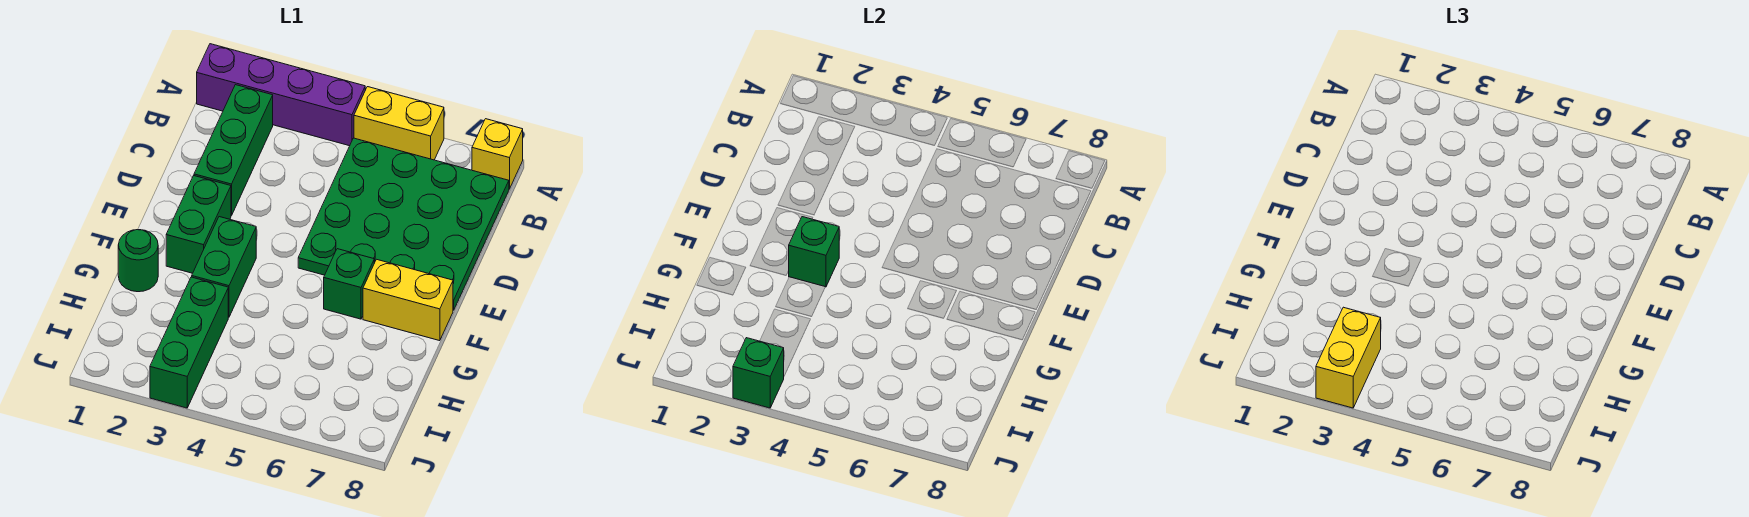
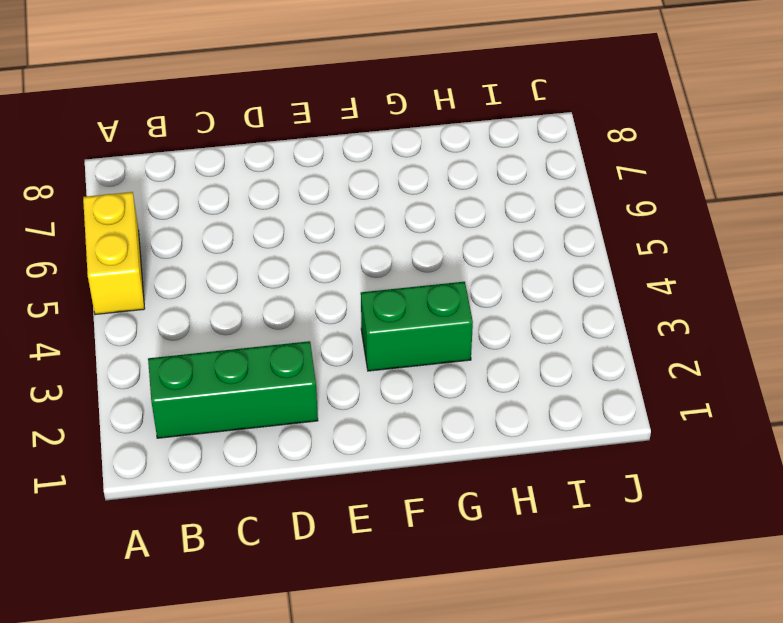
none -> purple brick A1:A4 level 1
none -> yellow brick A8 level 1
none -> green plate B5:E8 level 1

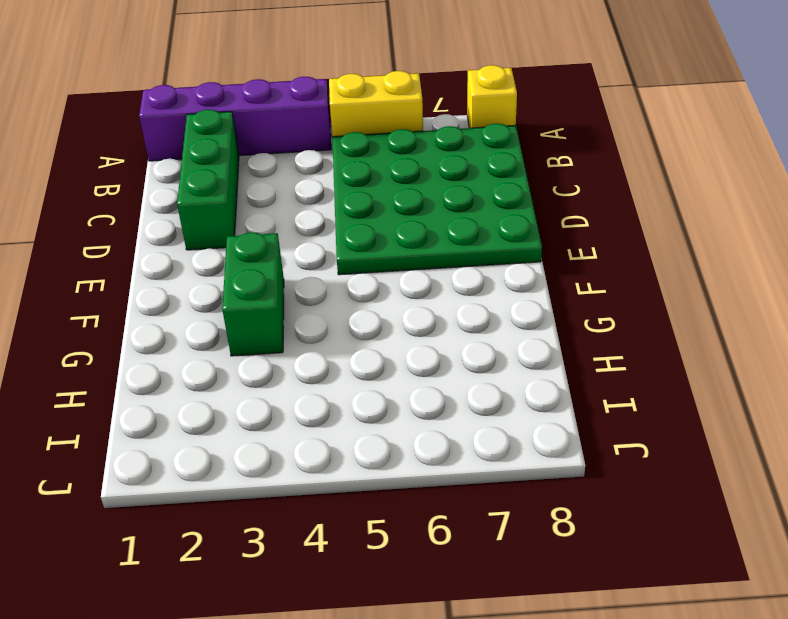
none -> green brick E2:F2 level 1
none -> green brick F6 level 1
none -> yellow brick F7:F8 level 1

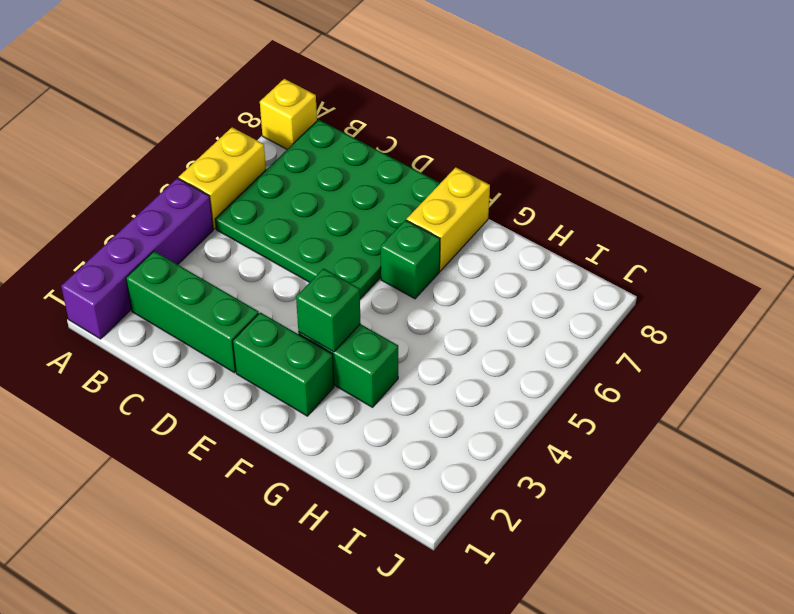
none -> green round brick G1 level 1
none -> green brick H3:J3 level 1
none -> green brick J3 level 2

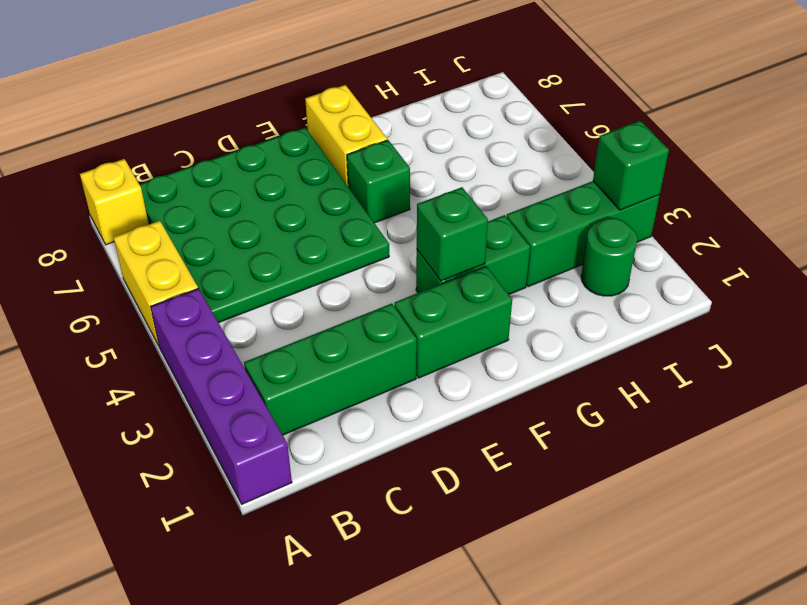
green round brick I2 level 1 -> green round brick G1 level 1
none -> yellow brick I3:J3 level 3

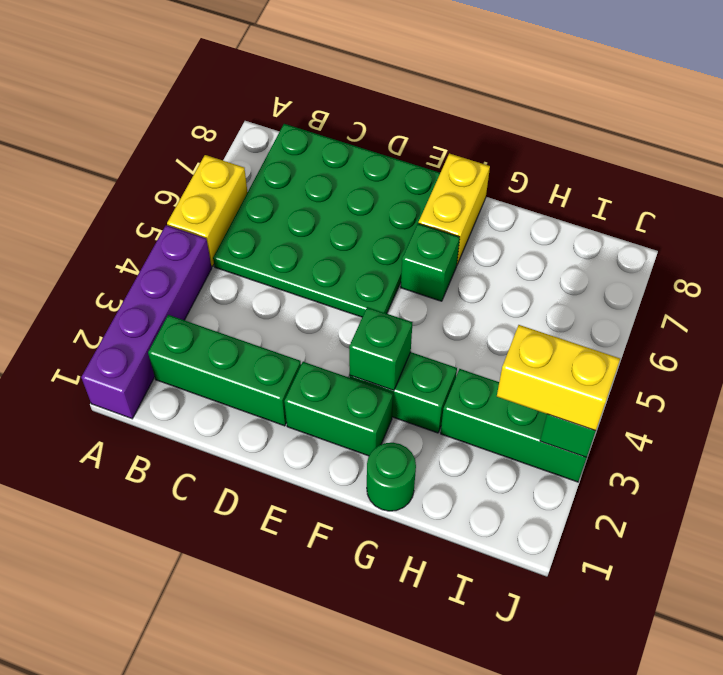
none -> yellow brick A8 level 1

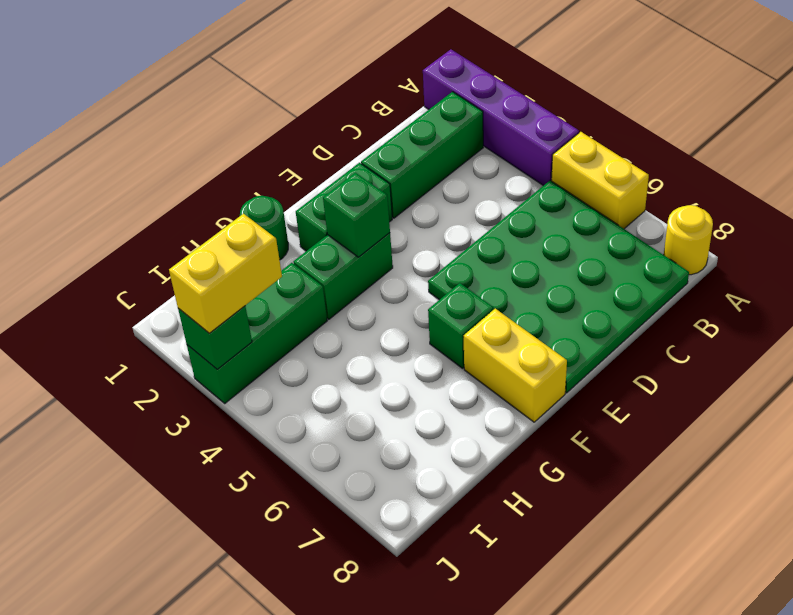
yellow round brick A8 level 1 -> yellow brick A8 level 1

